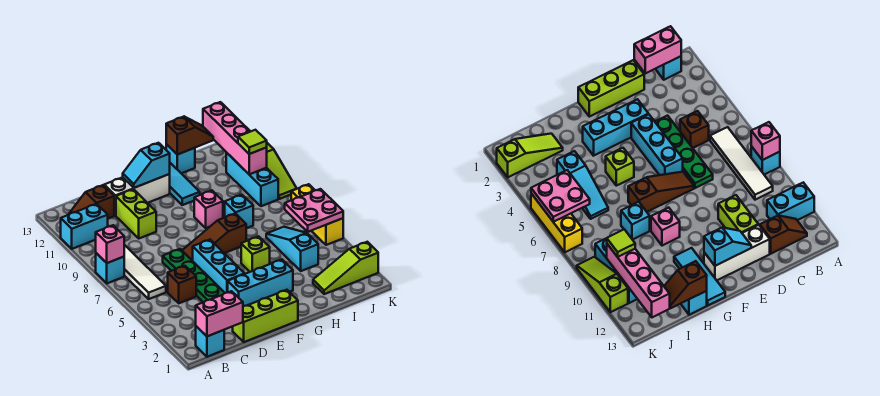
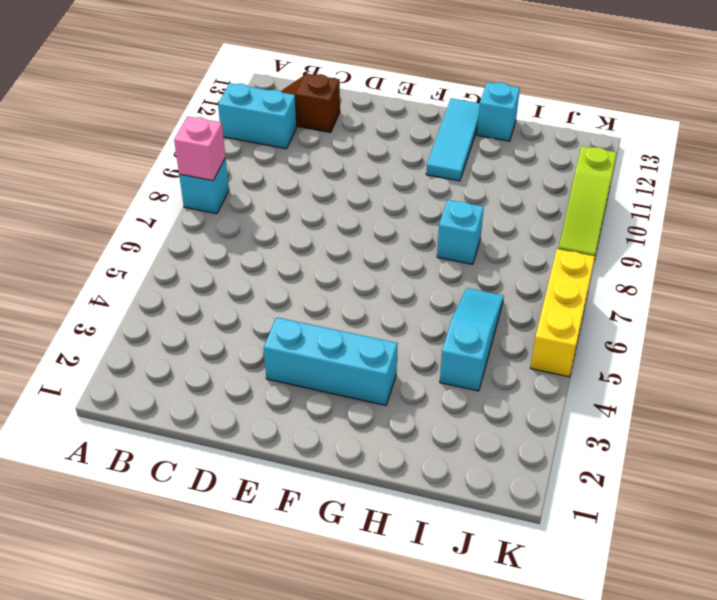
none -> cyan brick B1 level 1
none -> white tile B6:B9 level 1
none -> brown brick C5 level 1
none -> lime brick D1:F1 level 1

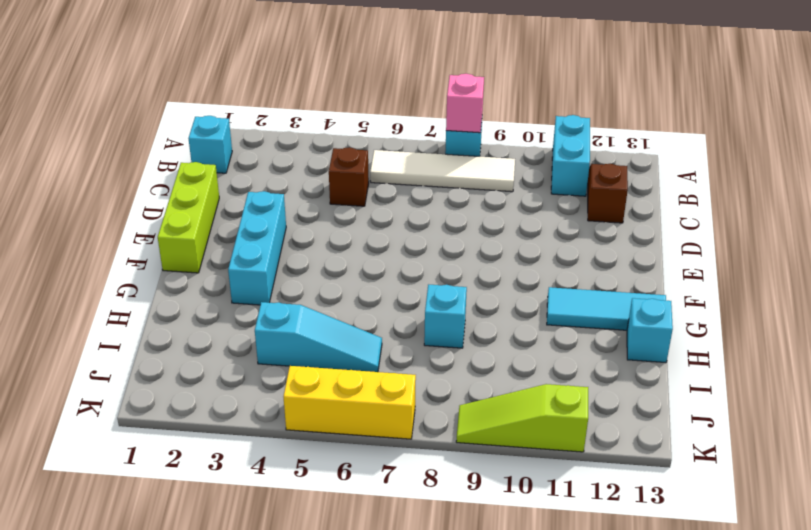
none -> green plate D4:D7 level 1
none -> lime brick D10:D11 level 1
none -> white brick D12:F12 level 1
none -> cyan brick E4:E6 level 1

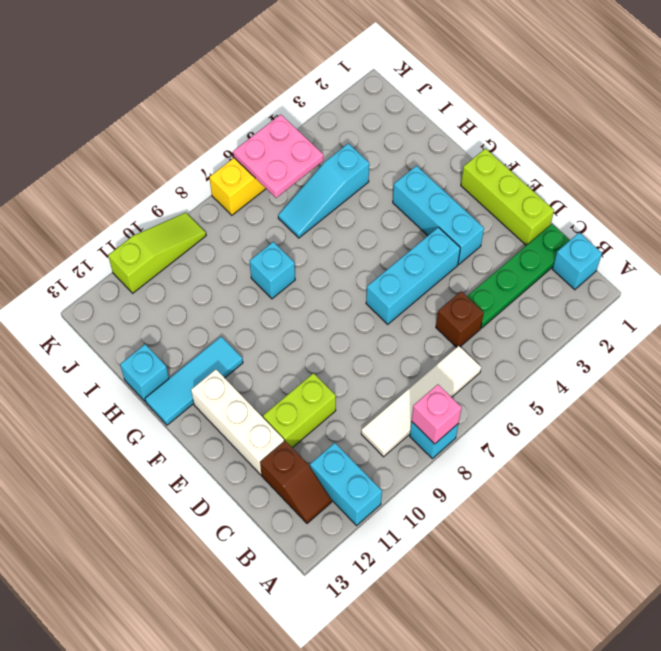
green plate C1:C4 level 1 -> green plate D4:D7 level 1
none -> brown slope E7:G7 level 1 top G
none -> lime brick G5 level 1
none -> pink brick G9 level 1
none -> lime slope I2:K2 level 1 top K

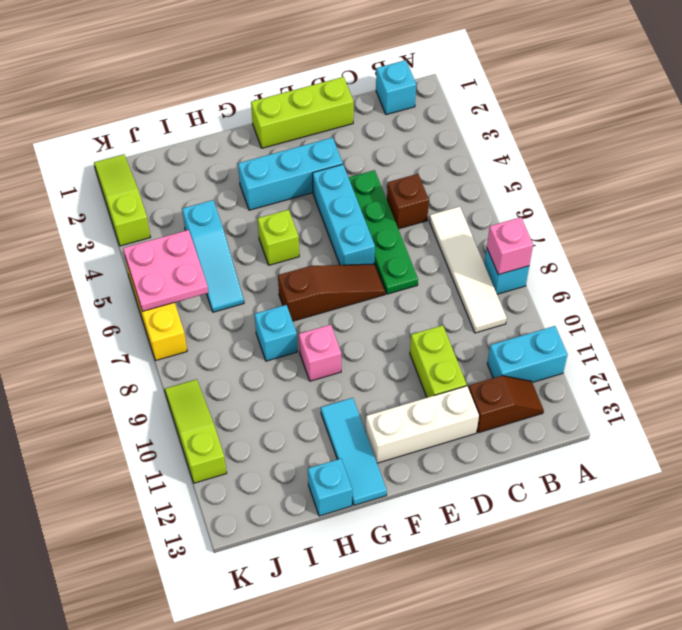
lime slope K1:K3 level 1 top 3 -> lime slope I2:K2 level 1 top K
none -> cyan brick J9:J11 level 1
none -> pink brick B1:C1 level 2
none -> cyan slope E12:F12 level 2 top F
none -> brown slope H13:I13 level 2 top H

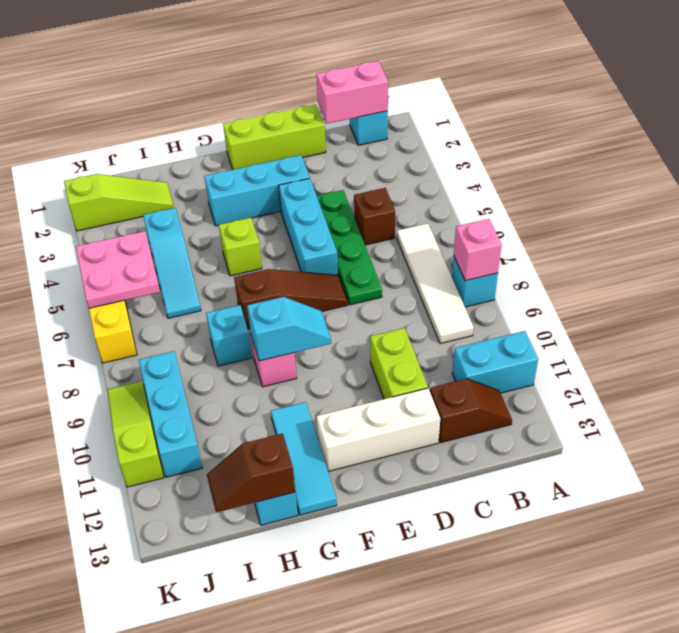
cyan slope F9:G9 level 2 top G -> cyan slope E12:F12 level 2 top F
none -> pink brick J10:J13 level 2
none -> lime tile J10 level 3

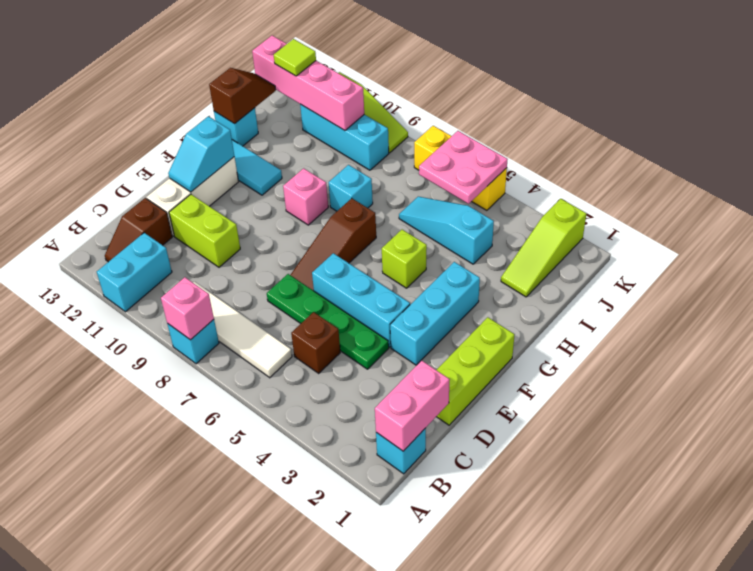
lime tile J12 level 3 -> lime tile J10 level 3

